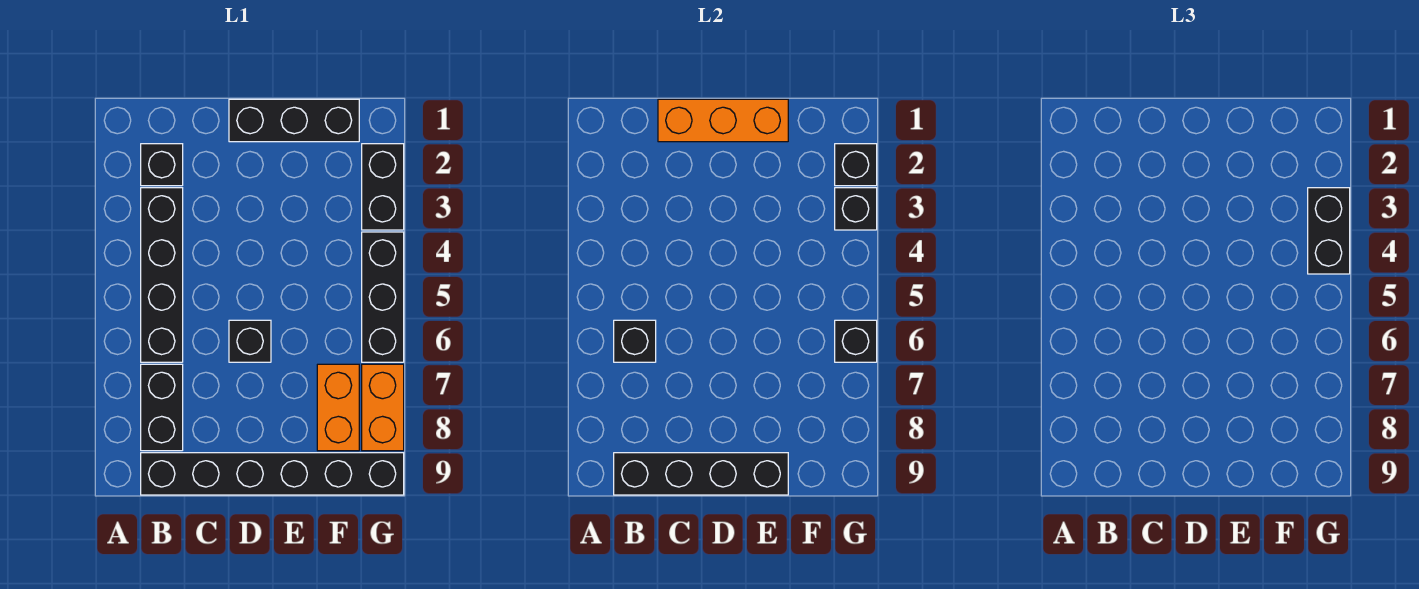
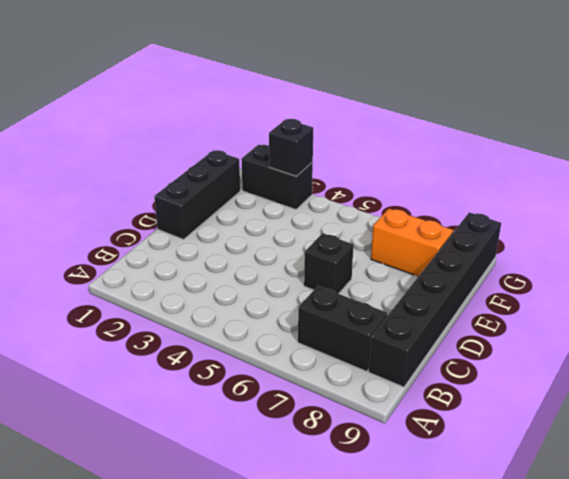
none -> black brick B2 level 1
none -> black brick B3:B6 level 1
none -> black brick G4:G6 level 1

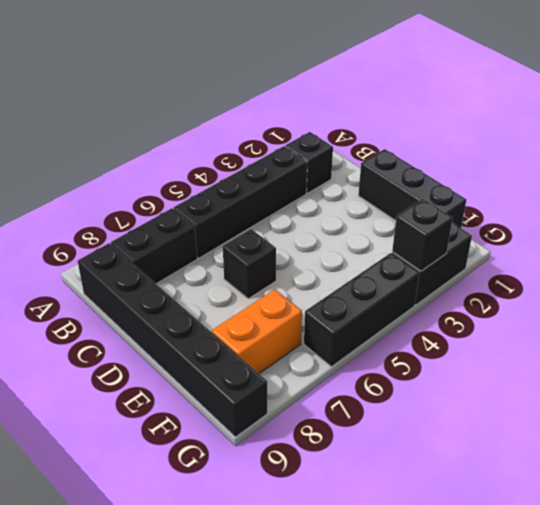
none -> orange brick G7:G8 level 1
none -> black brick B6 level 2
none -> black brick B9:E9 level 2

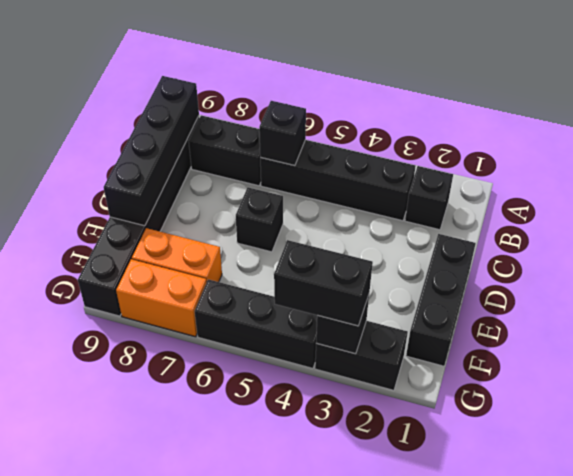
none -> orange brick C1:E1 level 2
none -> black brick G2 level 2
none -> black brick G6 level 2

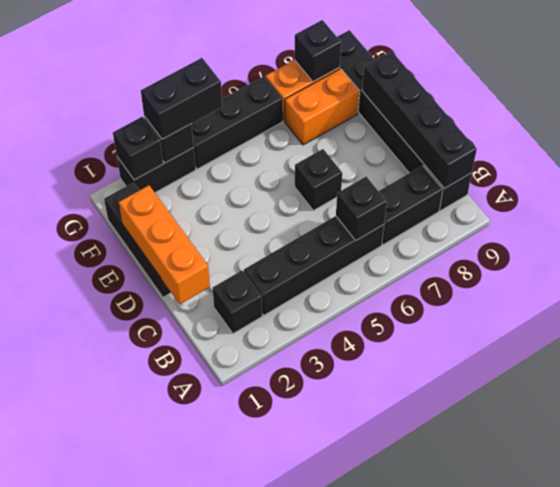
black brick G8 level 2 -> black brick G6 level 2

